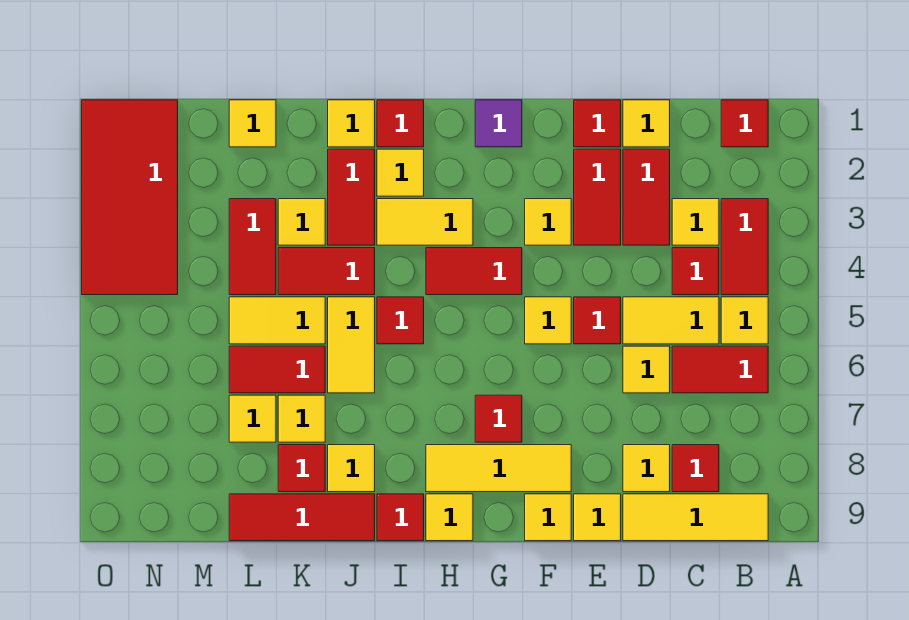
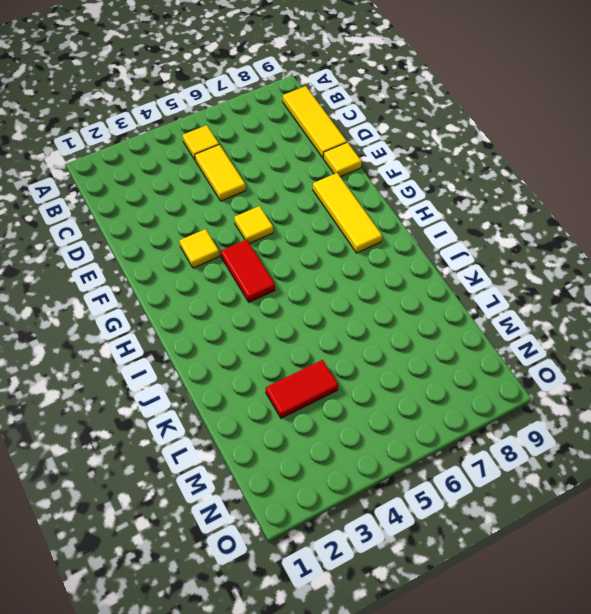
none -> red tile B1 level 1
none -> red tile B3:B4 level 1
none -> red tile B6:C6 level 1
none -> yellow tile C3 level 1

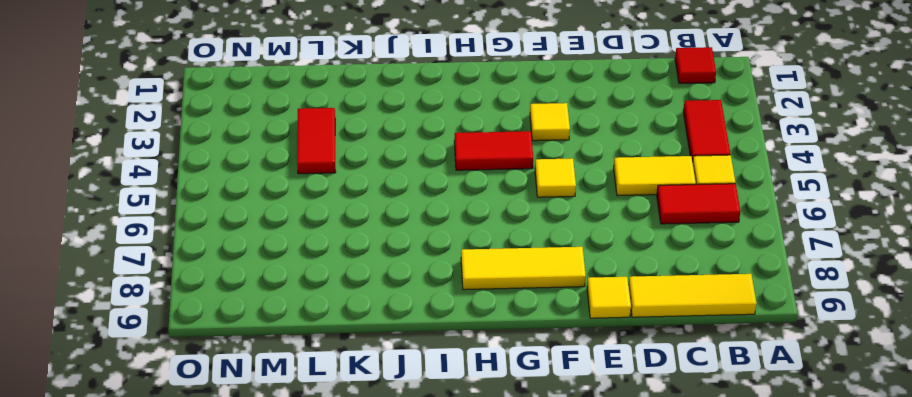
none -> yellow tile C3 level 1
none -> red tile C4 level 1
none -> red tile C8 level 1
none -> yellow tile D1 level 1

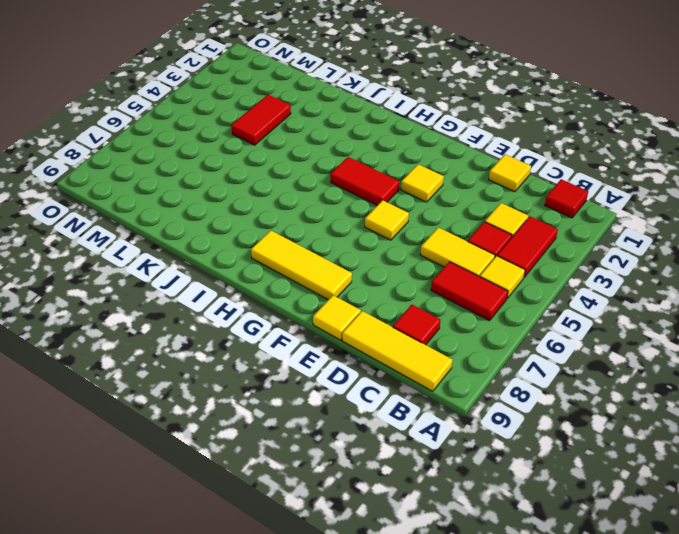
none -> red tile D2:D3 level 1
none -> yellow tile D6 level 1
none -> yellow tile D8 level 1
none -> red tile E1 level 1

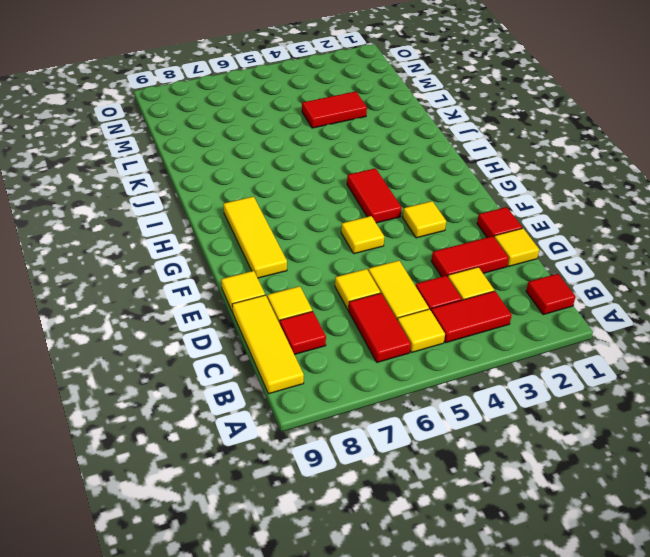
none -> red tile E2:E3 level 1
none -> red tile E5 level 1
none -> yellow tile F9 level 1
none -> purple tile G1 level 1

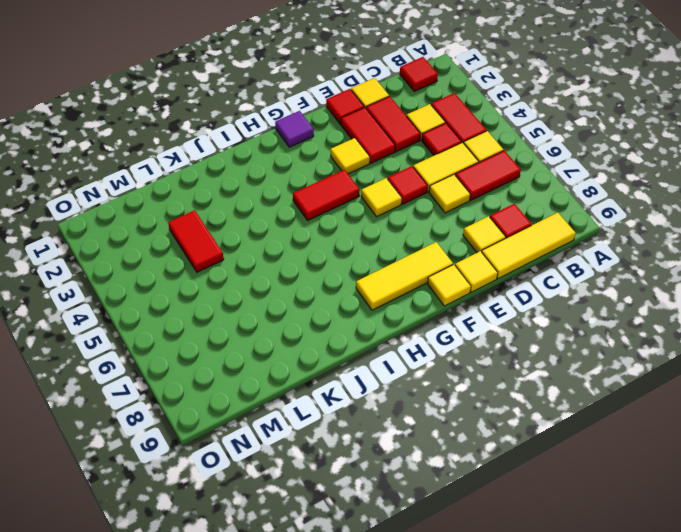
none -> red tile G7 level 1
none -> yellow tile H3:I3 level 1
none -> yellow tile H9 level 1
none -> red tile I1 level 1

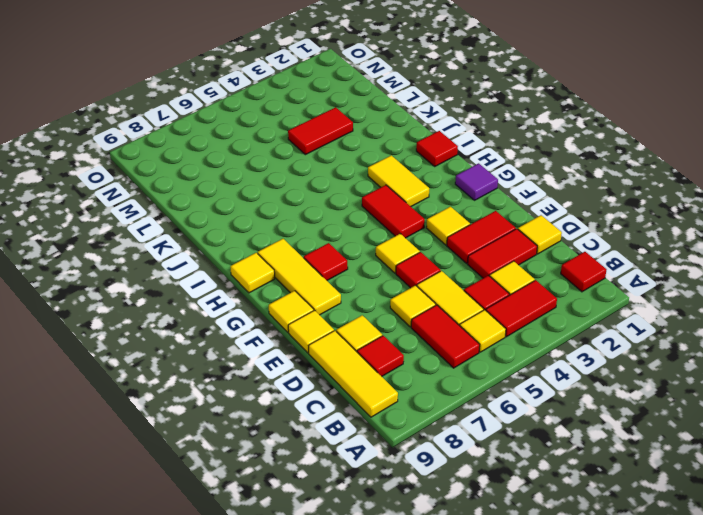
none -> red tile E1 level 1
none -> yellow tile I2 level 1
none -> red tile I5 level 1
none -> red tile I9 level 1

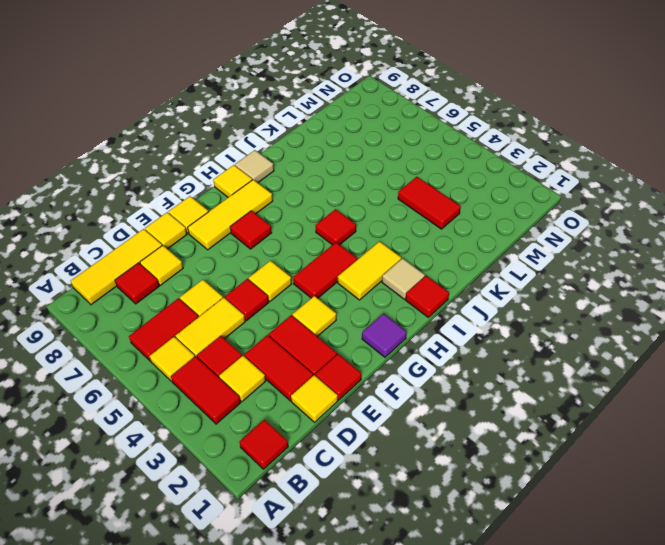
tan tile I2 level 1 -> yellow tile I2 level 1
tan tile I9 level 1 -> red tile I9 level 1
none -> yellow tile J1 level 1
none -> red tile J2:J3 level 1
none -> red tile J4:K4 level 1
none -> yellow tile J5:J6 level 1

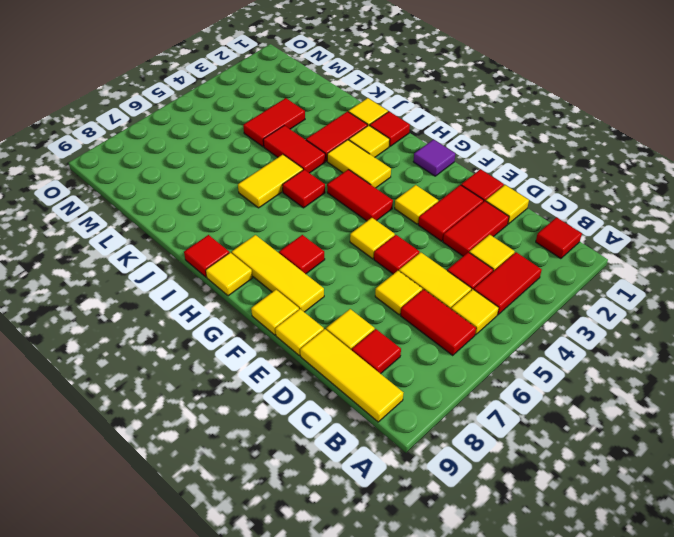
none -> yellow tile J8 level 1
none -> red tile J9:L9 level 1
none -> yellow tile K3 level 1
none -> yellow tile K5:L5 level 1

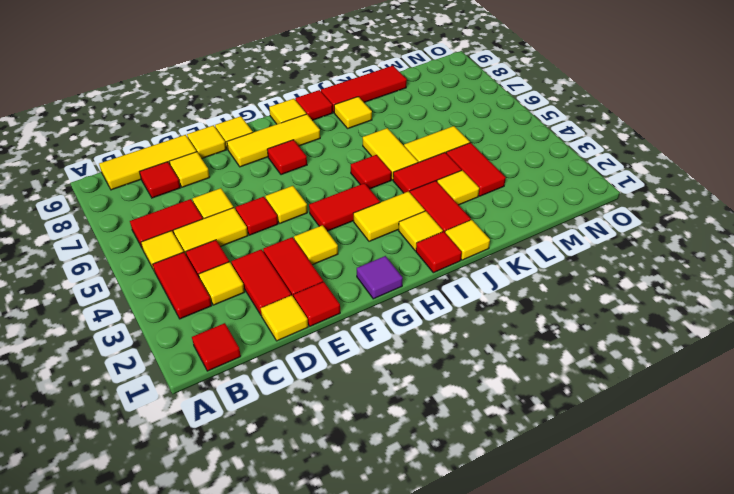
none -> red tile K6:L6 level 1
none -> yellow tile K7 level 1
none -> red tile K8 level 1
none -> yellow tile L1 level 1

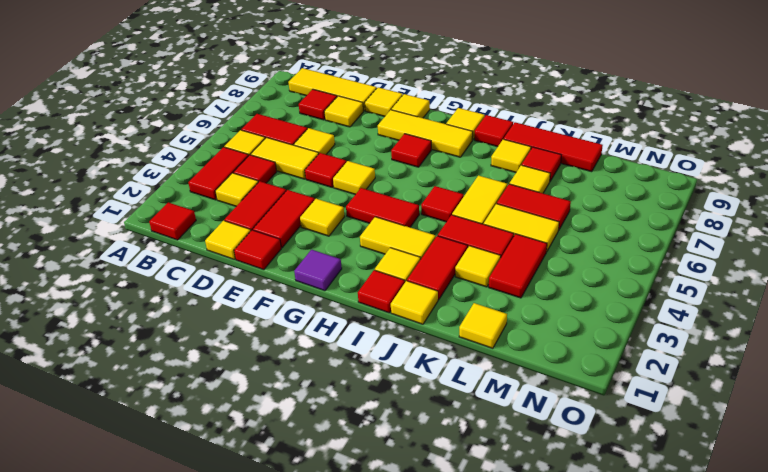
none -> yellow tile L7 level 1
none -> red tile N1:O4 level 1

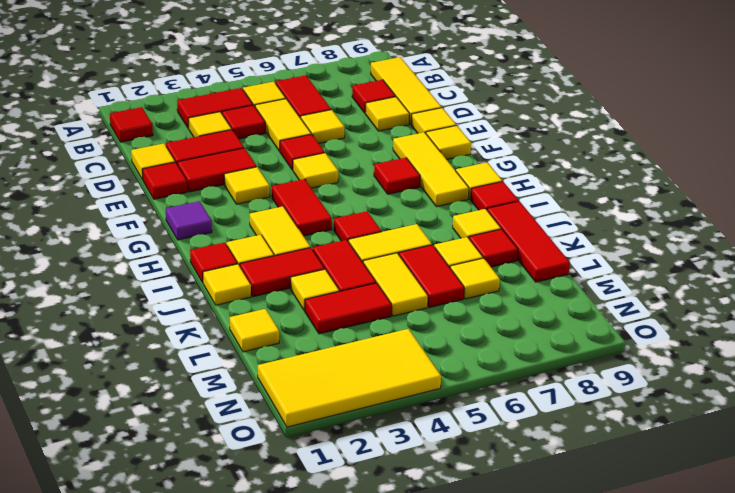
yellow tile N1:O4 level 1 -> red tile N1:O4 level 1

